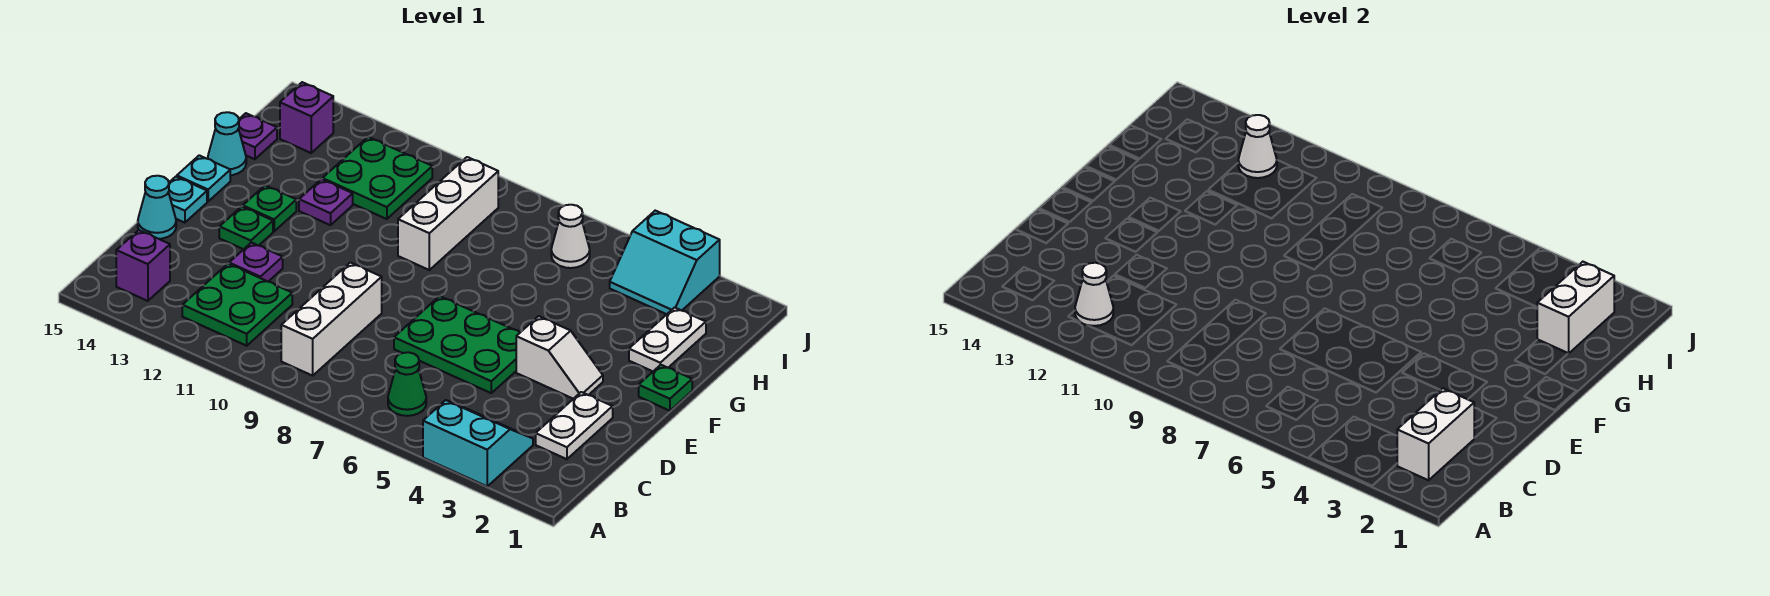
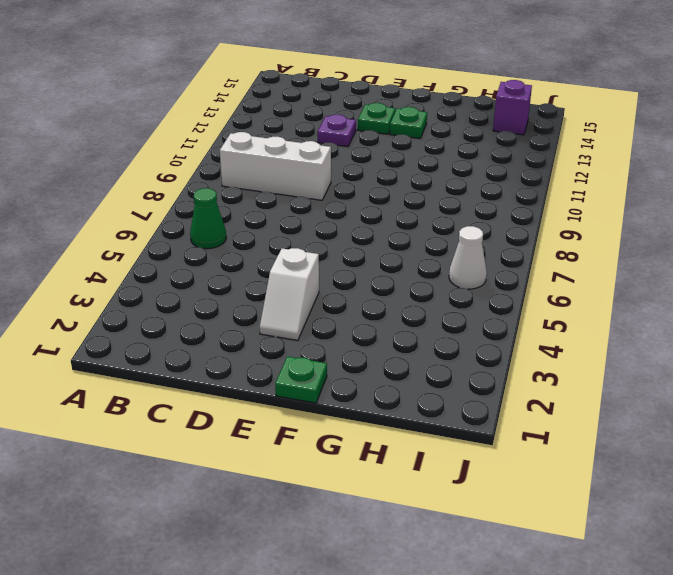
none -> cyan slope A3:B4 level 1 top A
none -> green plate B11:C12 level 1
none -> purple brick B14 level 1

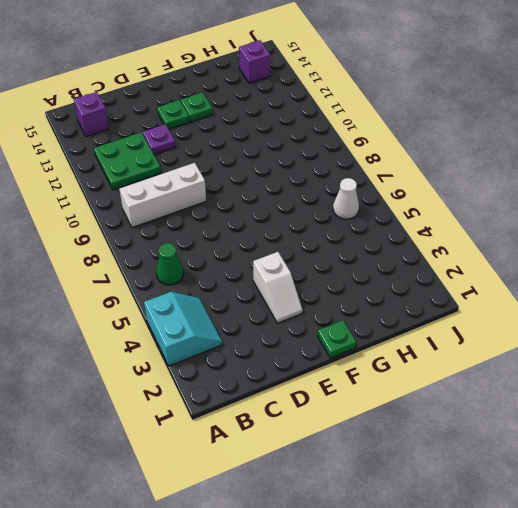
none -> white plate C2:D2 level 1
none -> green plate D5:E7 level 1
none -> cyan cone D15 level 1

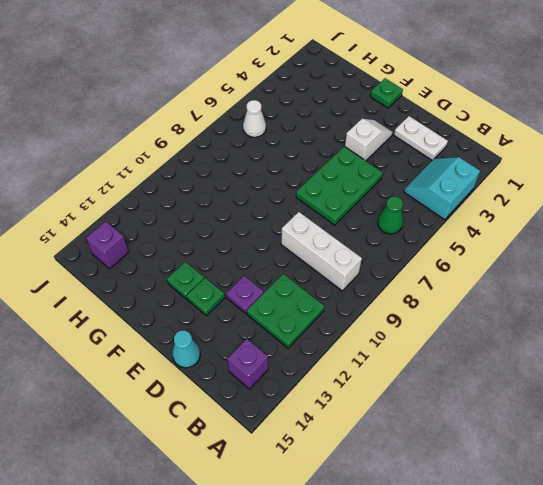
none -> cyan plate E15 level 1
none -> cyan plate F15 level 1
none -> white plate G2:H2 level 1

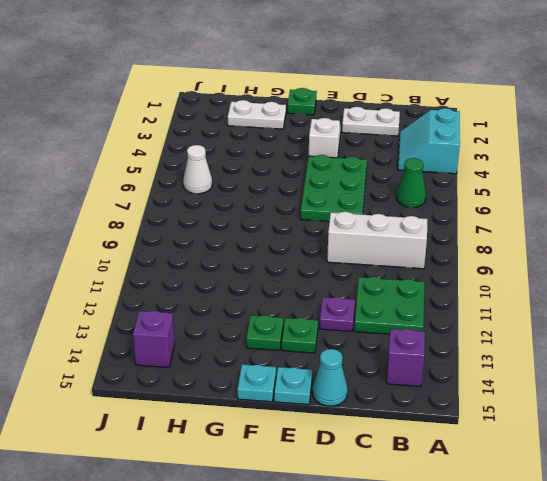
none -> white brick G9:I9 level 1
none -> purple plate G12 level 1
none -> cyan cone G15 level 1

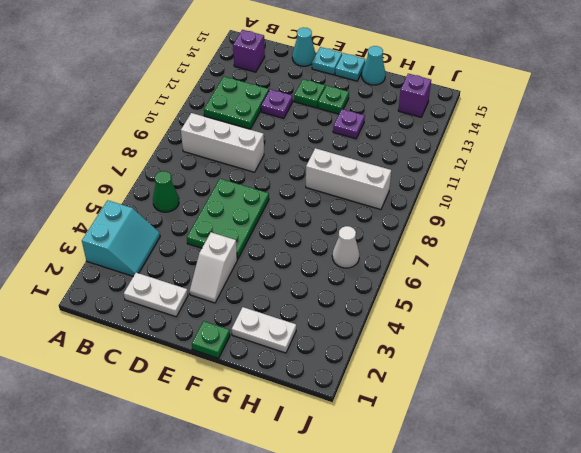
none -> green plate H11:I12 level 1
none -> purple plate H15 level 1
none -> cyan slope I3:J4 level 1 top J

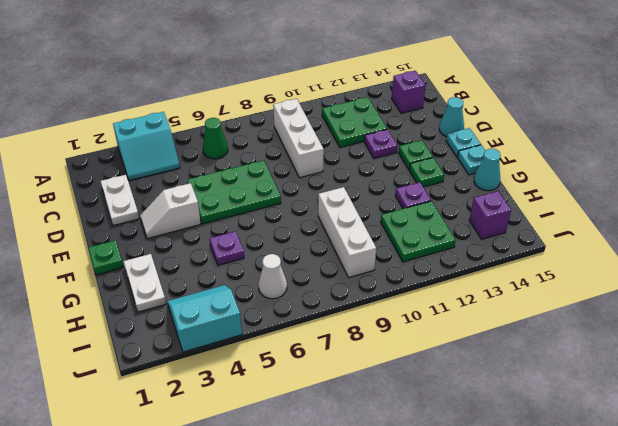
purple plate G5 level 1 -> purple plate H15 level 1
none -> white brick B2:C2 level 2
none -> white cone B12 level 2
none -> white brick H2:I2 level 2

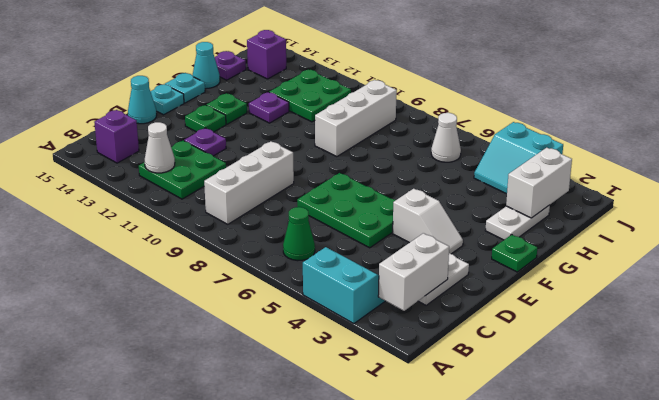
none -> white cone I12 level 2

